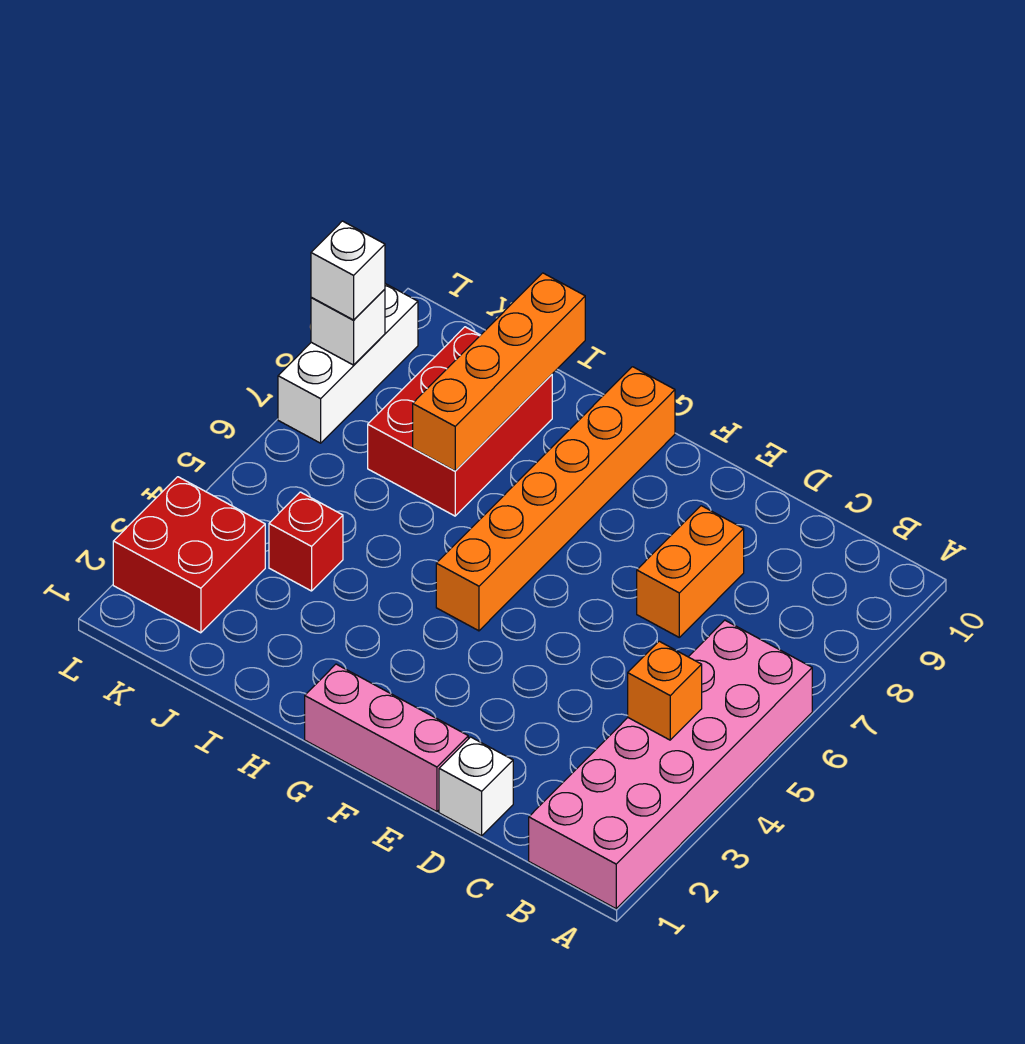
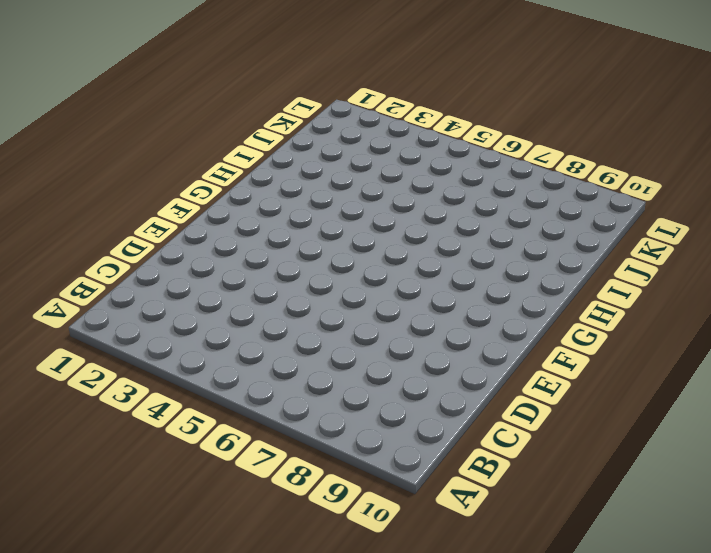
none -> pink brick A1:B6 level 1
none -> white brick D1 level 1
none -> orange brick D7:D8 level 1

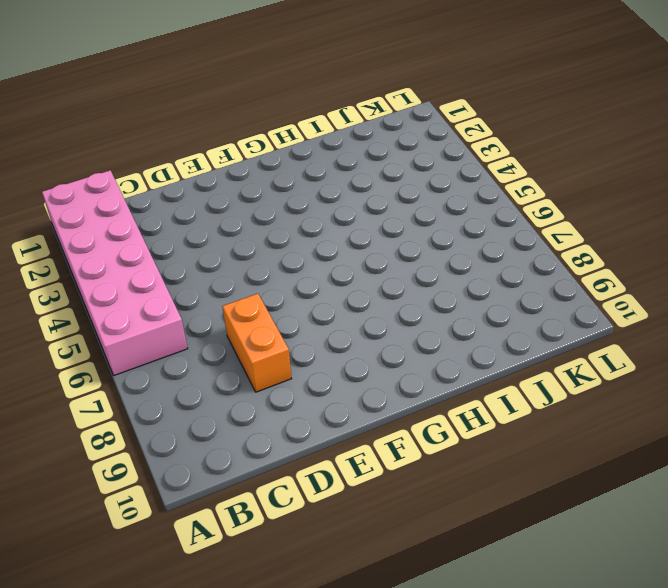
none -> white brick D1 level 1
none -> pink brick E1:G1 level 1
none -> orange brick G5:G10 level 1

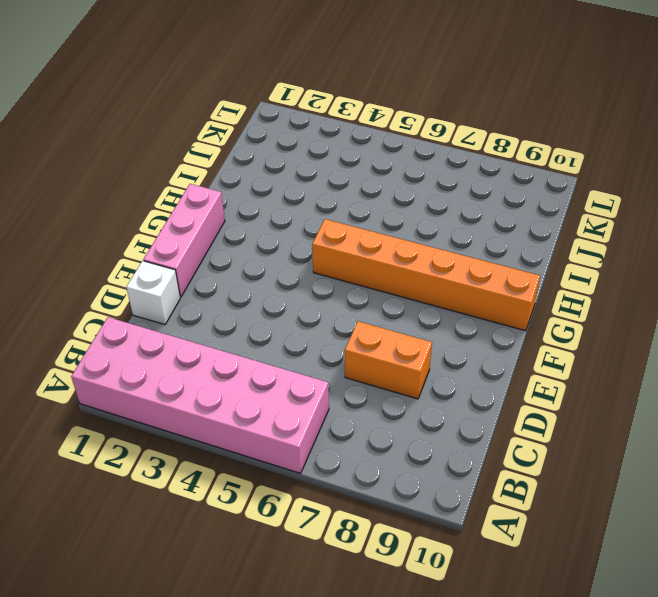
none -> red brick I7:J9 level 1
none -> red brick J4 level 1
none -> red brick K2:L3 level 1

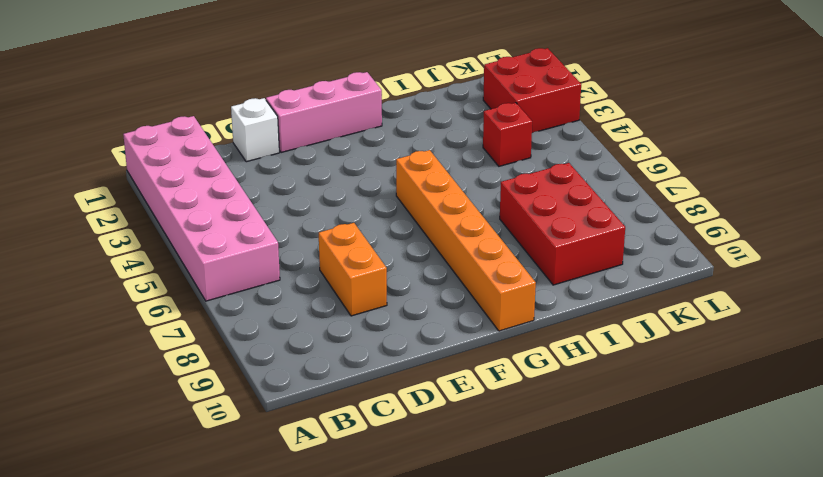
none -> white brick L7:L9 level 1
none -> orange brick B4 level 2
none -> orange brick I7:I10 level 2

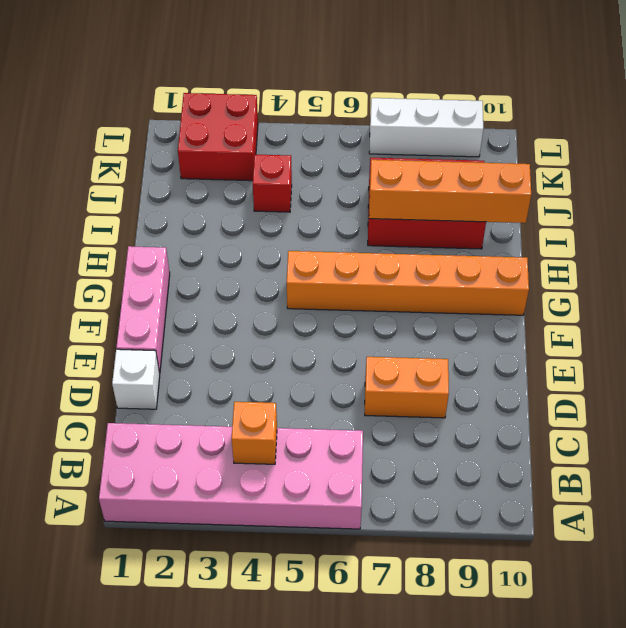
none -> white brick L8 level 2
none -> white brick L8 level 3

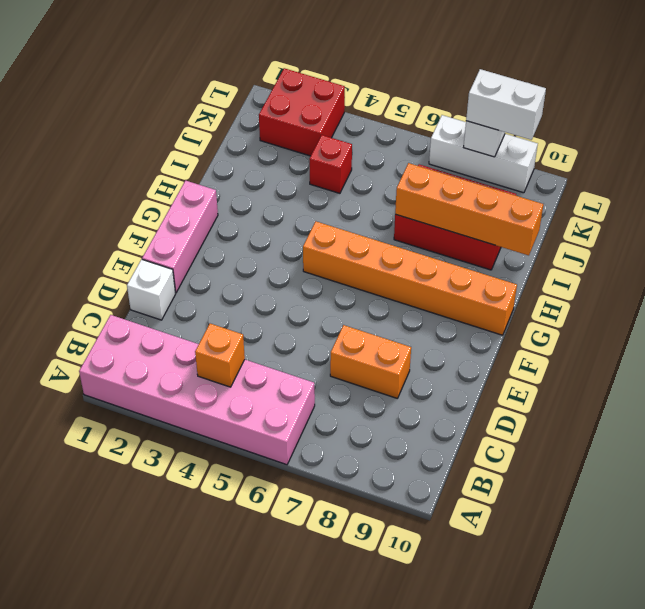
white brick L8:L9 level 3 -> white brick L8 level 3

